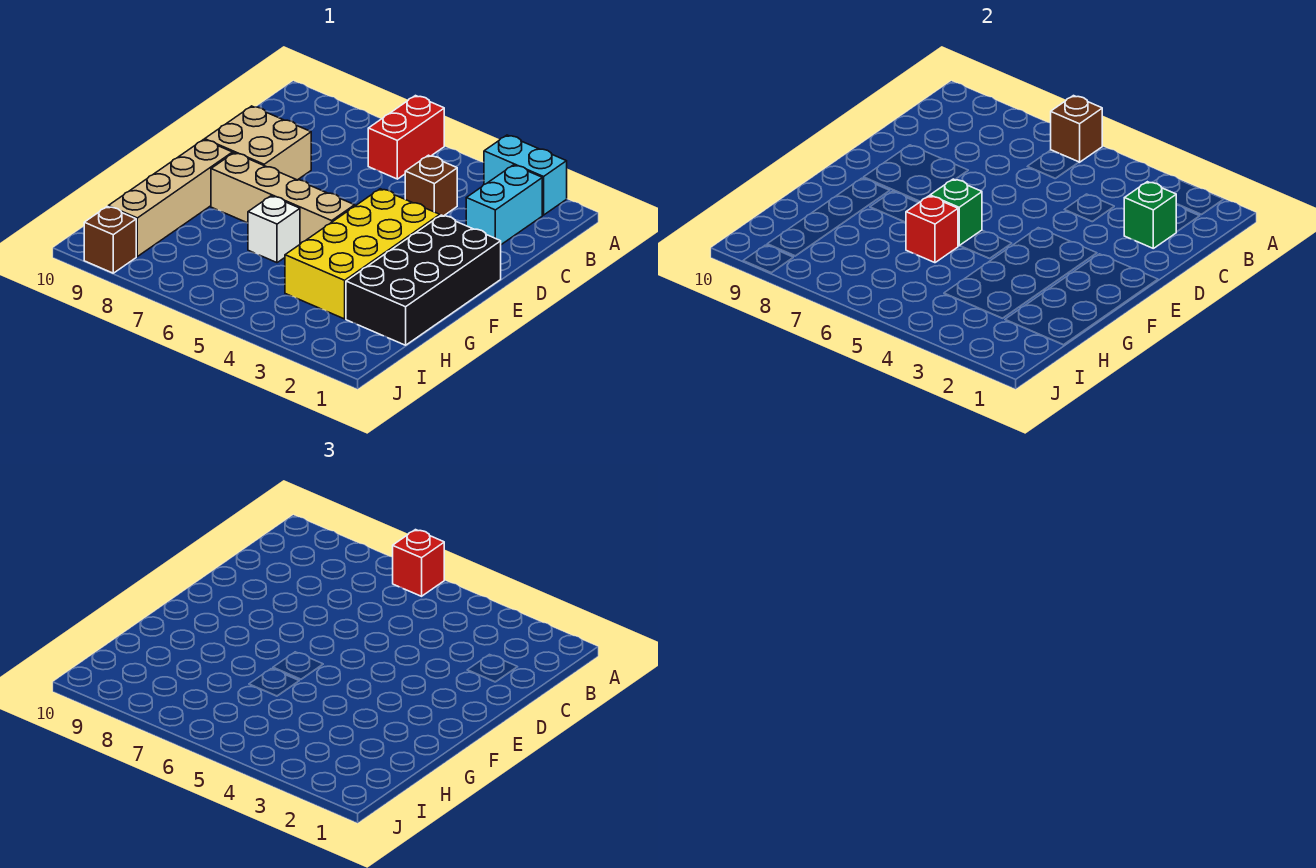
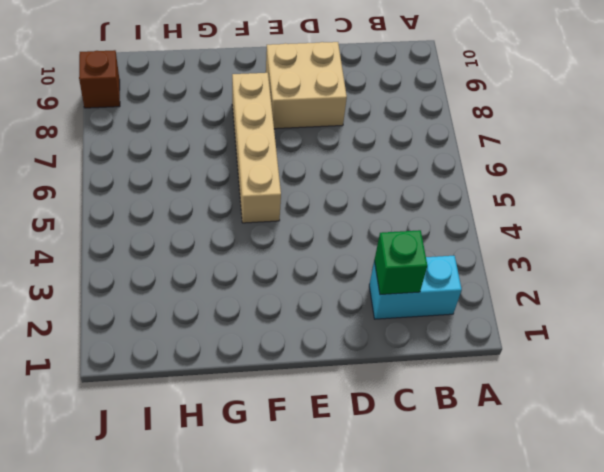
none -> cyan brick A2:A3 level 1
none -> red brick A6:B6 level 1
none -> brown brick C4 level 1

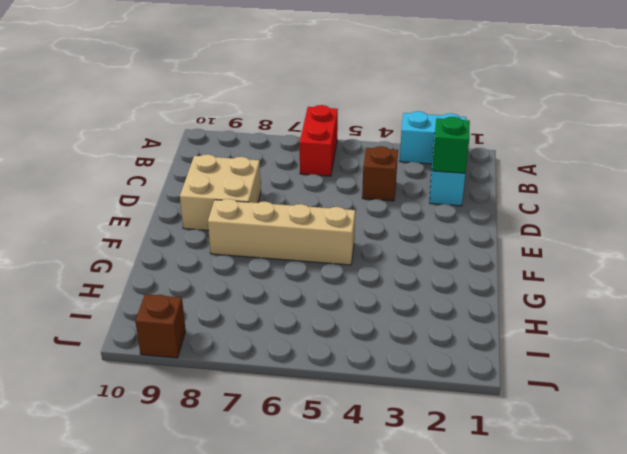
none -> black brick E1:H2 level 1
none -> yellow brick E3:H4 level 1
none -> tan brick F9:I9 level 1

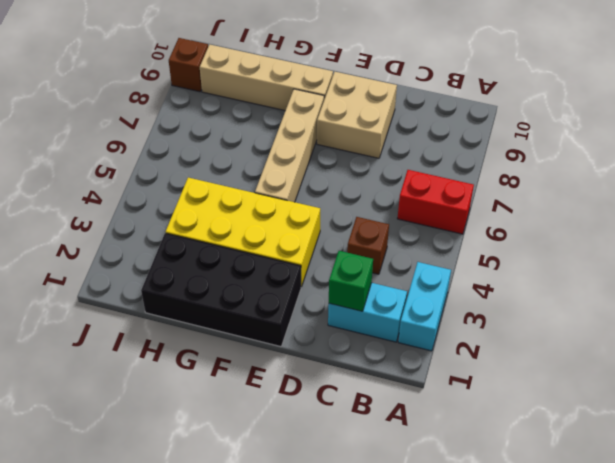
none -> white brick G6 level 1
none -> brown brick A6 level 2
none -> green brick F6 level 2

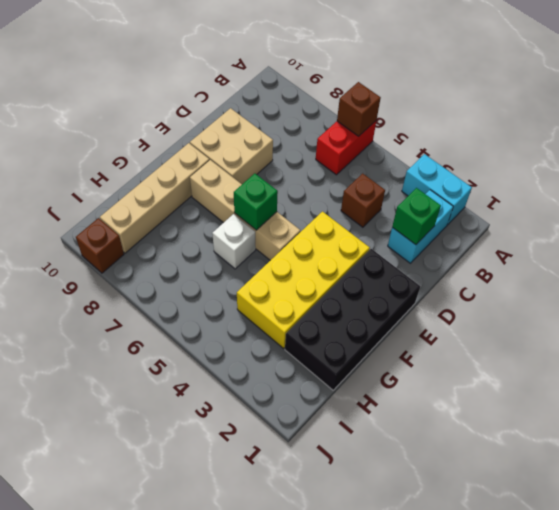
none -> red brick G6 level 2
none -> red brick A6 level 3

